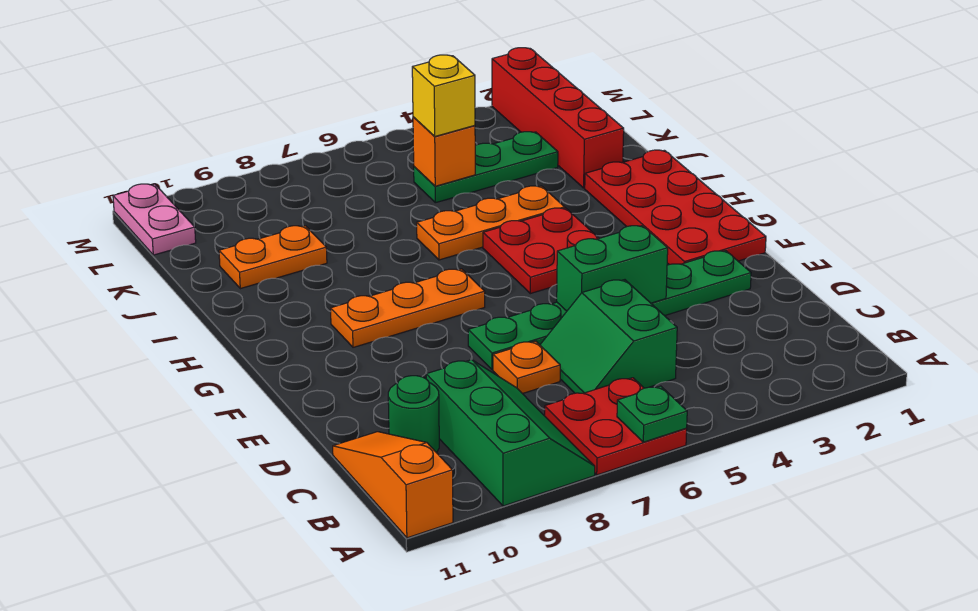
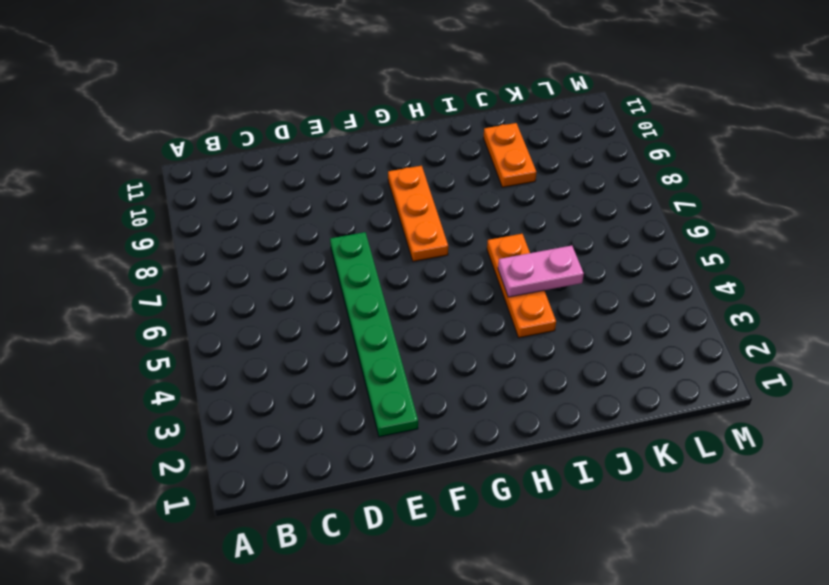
pink plate I5:J5 level 2 -> pink plate L11:M11 level 1
none -> red plate A6:B7 level 1
none -> green slope A8:C9 level 1 top 9
none -> orange slope A11:C11 level 1 top A

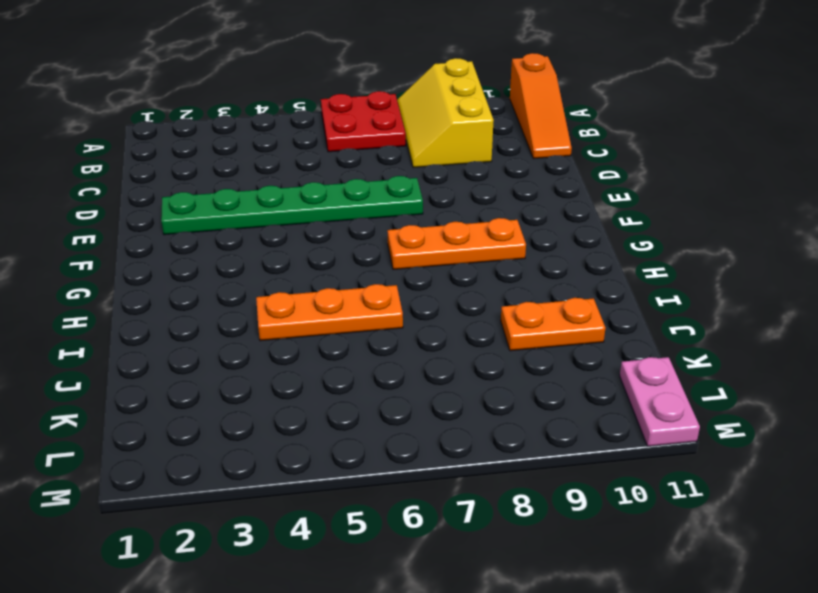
yellow slope A8:C9 level 1 top 9 -> green slope A8:C9 level 1 top 9
none -> green slope C5:D6 level 1 top 5
none -> green round brick C10 level 1
none -> orange plate D7 level 1

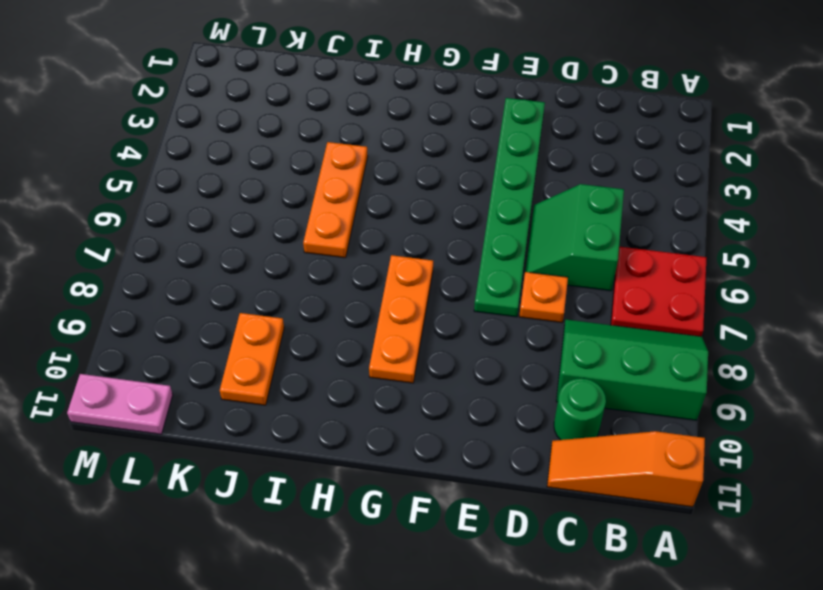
green slope C5:D6 level 1 top C -> green slope C5:D6 level 1 top 5
none -> red plate F1:I2 level 1
none -> red plate G4:H5 level 1
none -> red brick J2:M2 level 1

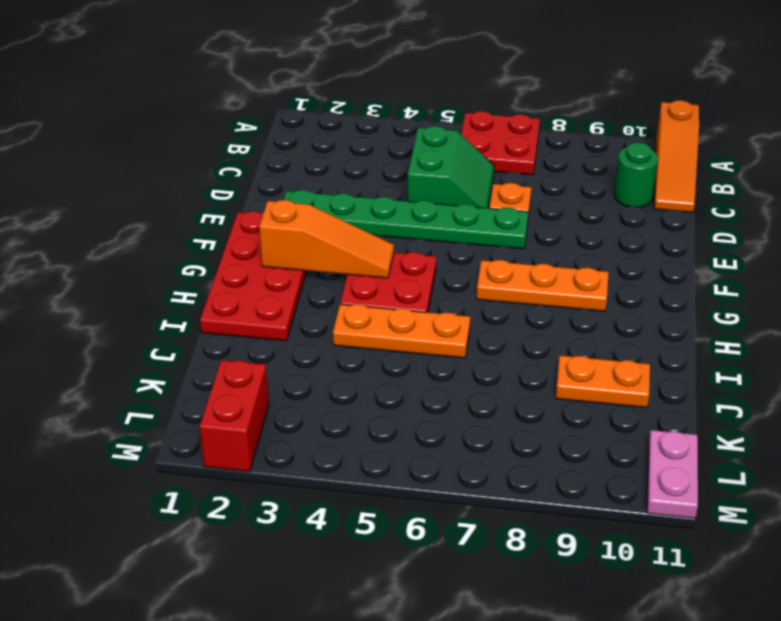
orange slope G2:G4 level 2 top 2 -> none
red brick L2:M2 level 1 -> red brick J2:M2 level 1
none -> green slope A8:C9 level 1 top 9
none -> green plate K3:K5 level 1
none -> green plate A6 level 2

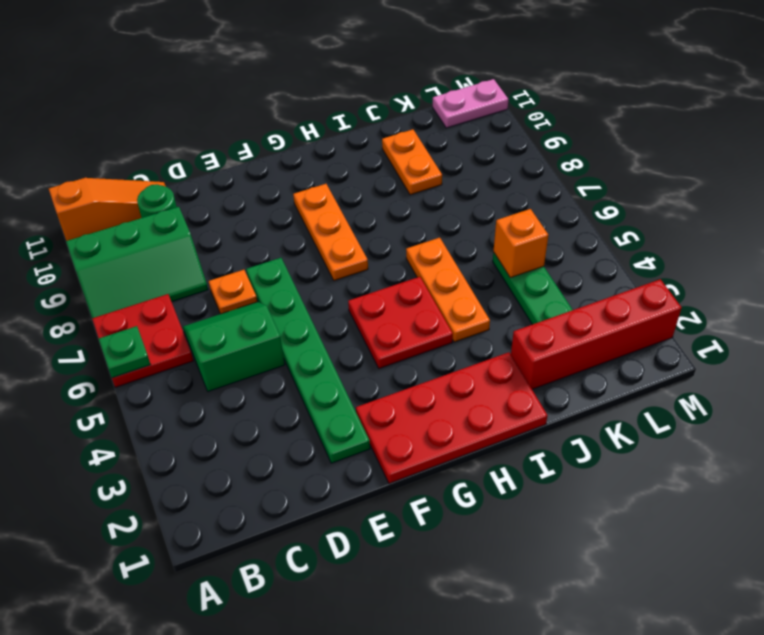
none -> green brick E4:E5 level 2
none -> yellow brick K5 level 3

